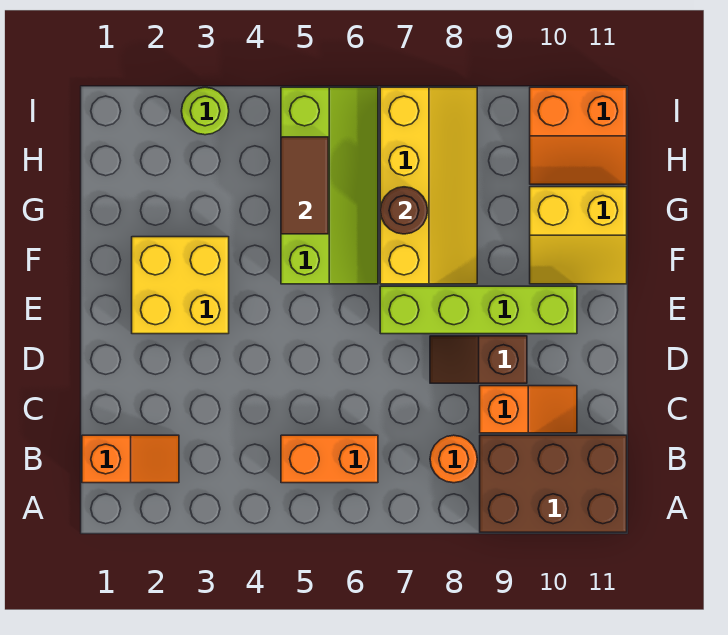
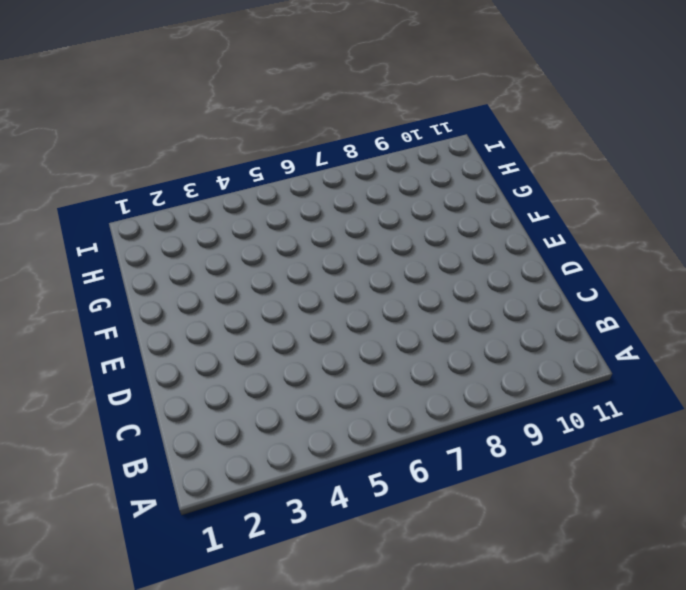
none -> brown brick A9:B11 level 1
none -> orange slope B1:B2 level 1 top 1
none -> orange brick B5:B6 level 1

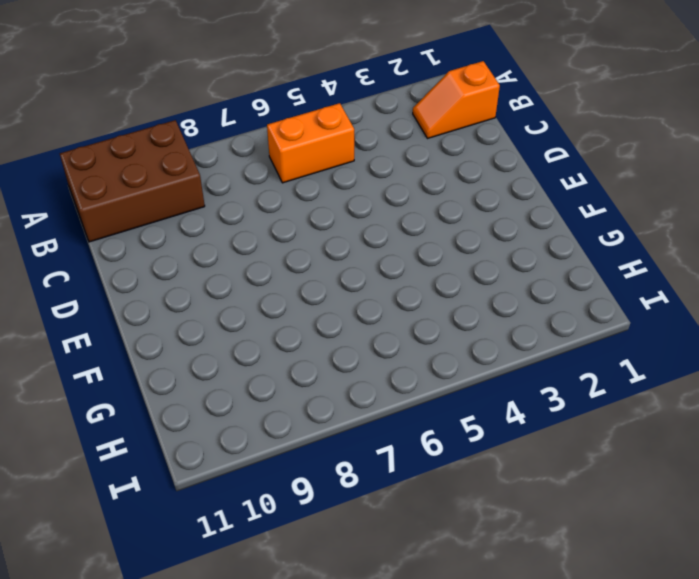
none -> orange round brick B8 level 1
none -> orange slope C9:C10 level 1 top 9
none -> brown slope D8:D9 level 1 top 9

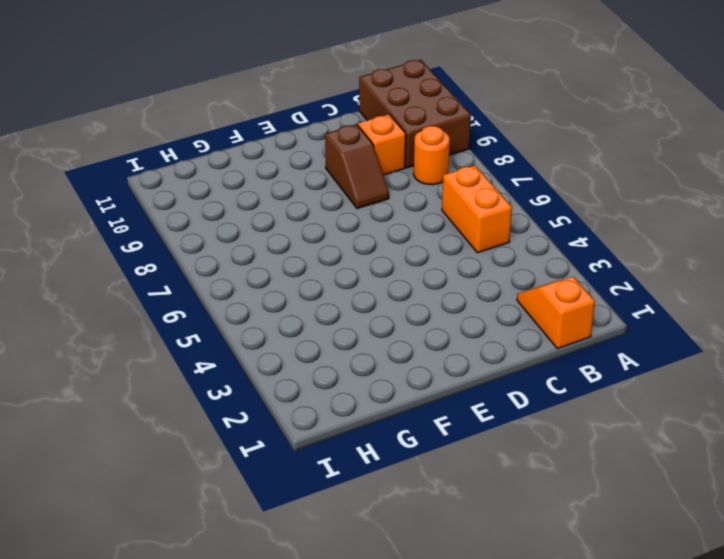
none -> yellow brick E2:F3 level 1
none -> lime brick E7:E10 level 1
none -> lime slope F5:I6 level 1 top 5

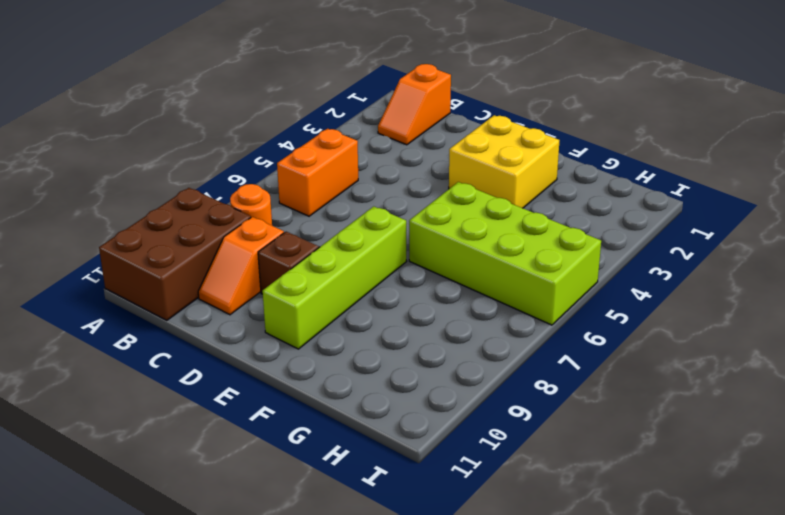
lime brick F5:I6 level 1 -> lime slope F5:I6 level 1 top 5
none -> yellow slope F7:I8 level 1 top 7
none -> yellow slope F10:G11 level 1 top G
none -> orange slope H10:I11 level 1 top I

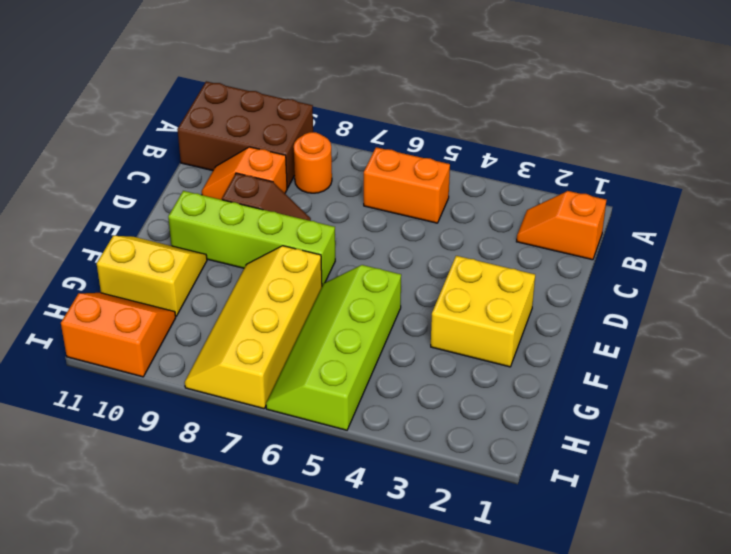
none -> lime round brick I3 level 1
none -> brown tile G5:H5 level 2
none -> brown round brick G7 level 2

